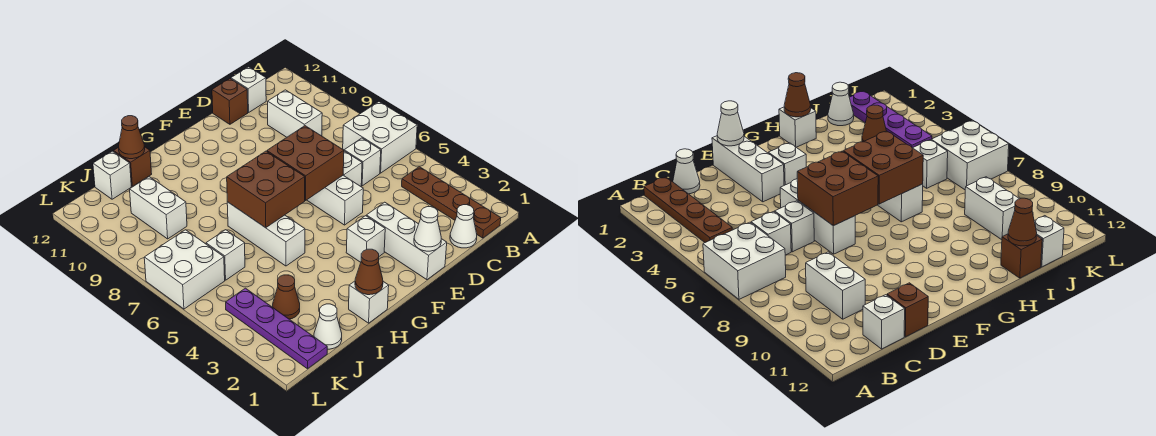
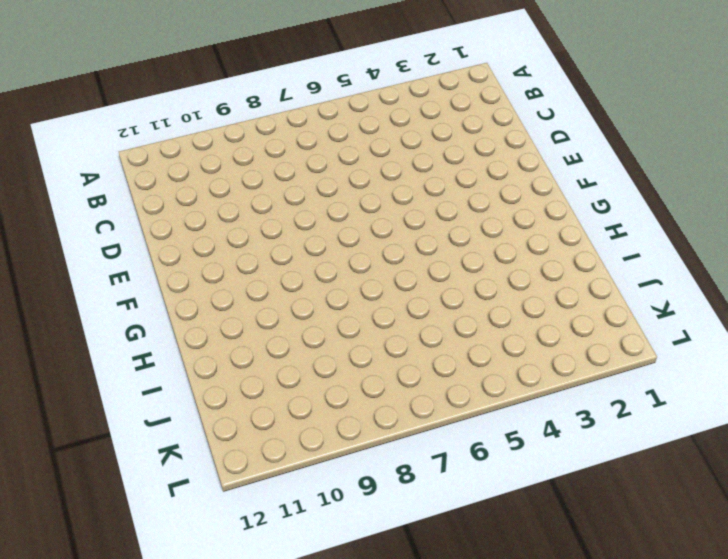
none -> white brick A6:B7 level 1
none -> brown plate B1:B4 level 1
none -> white cone C1 level 1

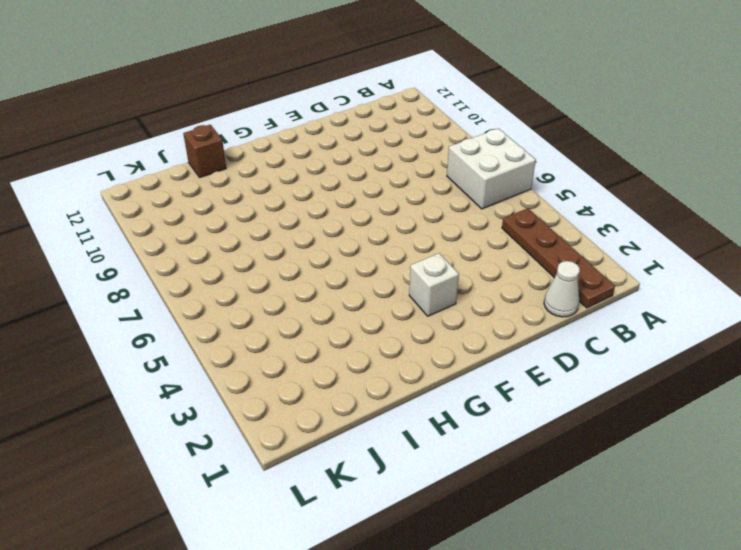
none -> white brick C6 level 1
none -> white brick C9:C10 level 1
none -> white brick C12 level 1

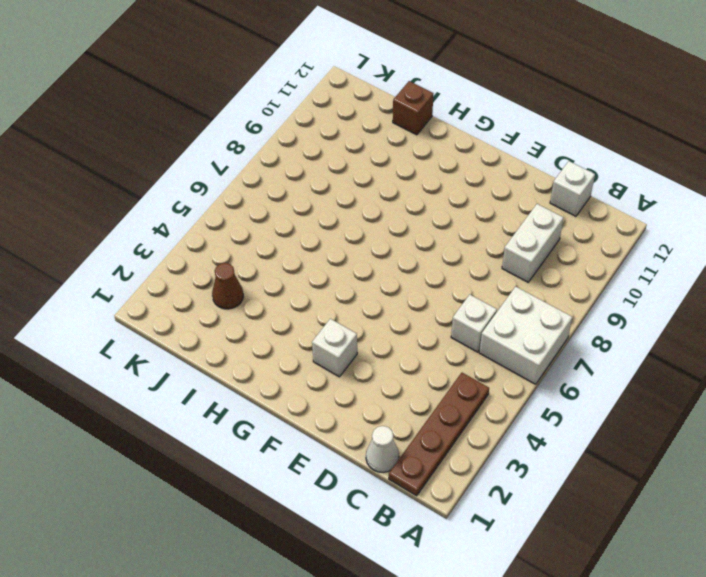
none -> white brick D6 level 1
none -> brown brick D12 level 1
none -> white brick E1:E3 level 1

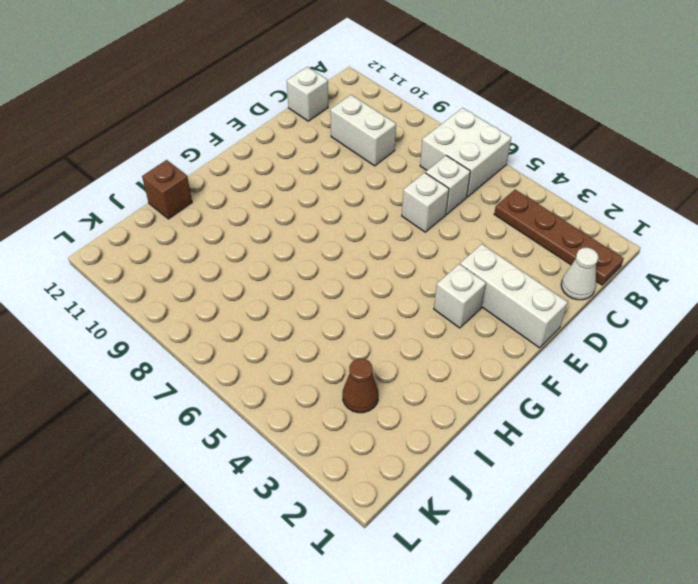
none -> brown brick D12 level 1
none -> white brick E5:E7 level 1
none -> white brick H1 level 1

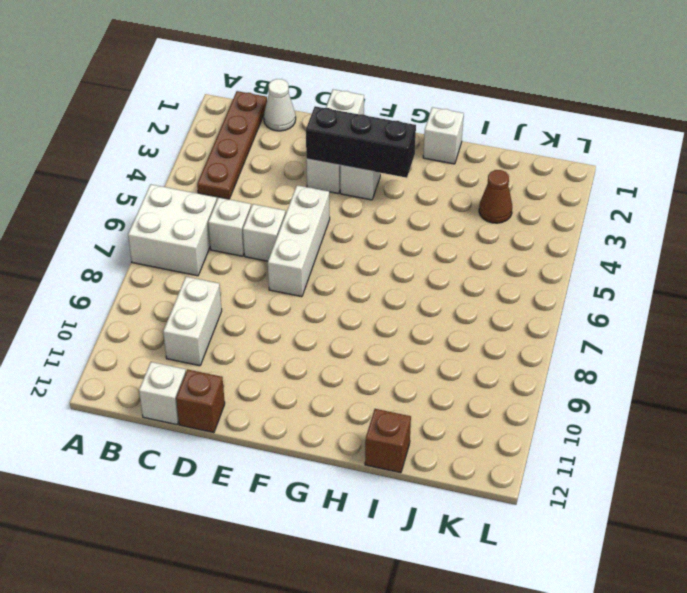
black brick E3:G3 level 2 -> none
none -> white brick H5:H7 level 1
none -> white cone J1 level 1
none -> white brick J6 level 1

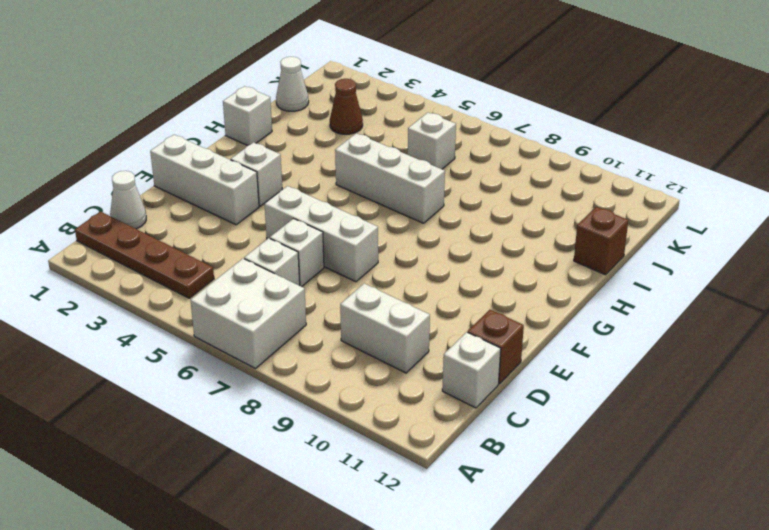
none -> white brick J9:J10 level 1
none -> white brick J12 level 1
none -> purple plate K1:K4 level 1

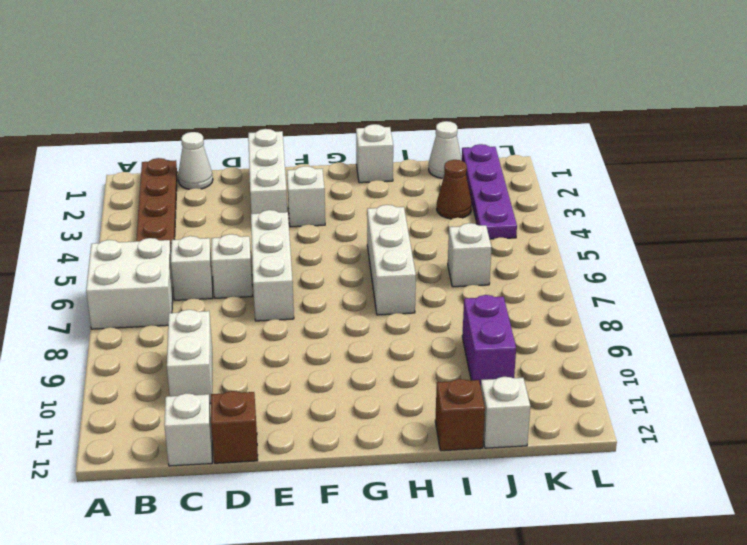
purple brick J9:J10 level 1 -> white brick J9:J10 level 1
none -> white brick K6:L7 level 1
none -> white cone E1 level 2
none -> brown brick E6:F7 level 2

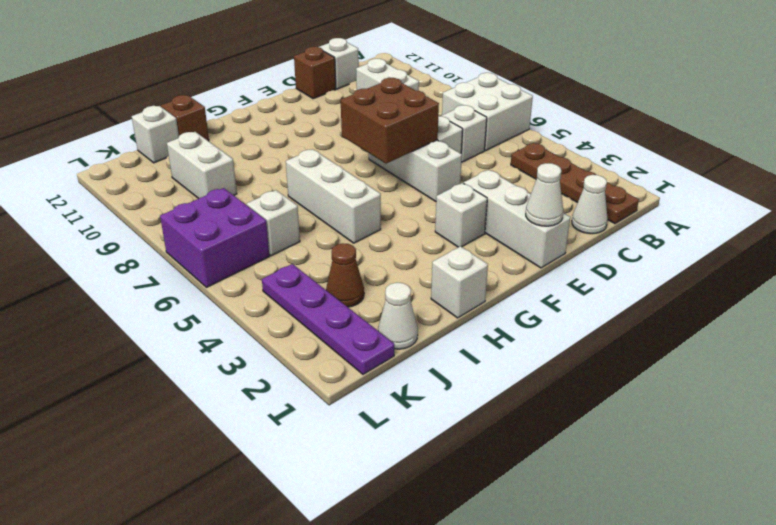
purple brick K6:L7 level 1 -> white brick K6:L7 level 1
none -> brown brick G6:H7 level 2
none -> brown cone H1 level 2
none -> brown cone I12 level 2

